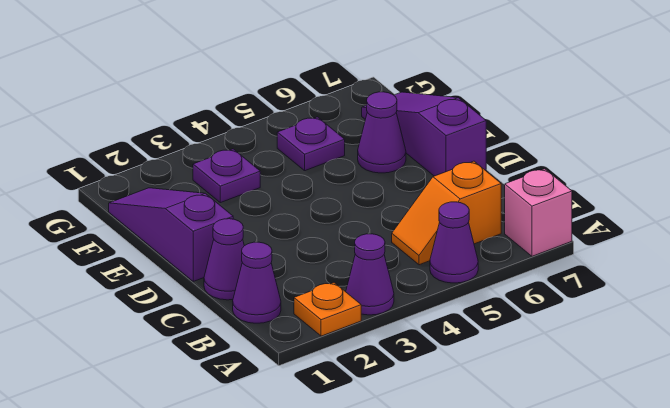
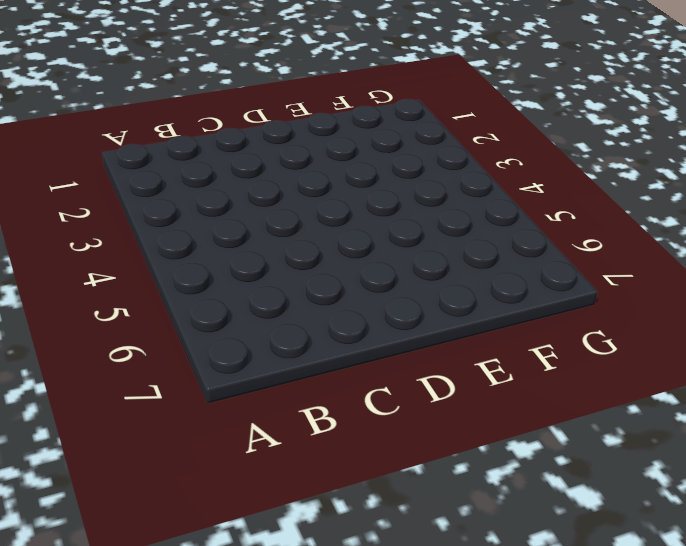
none -> orange plate A2 level 1
none -> purple cone A3 level 1
none -> purple cone A5 level 1

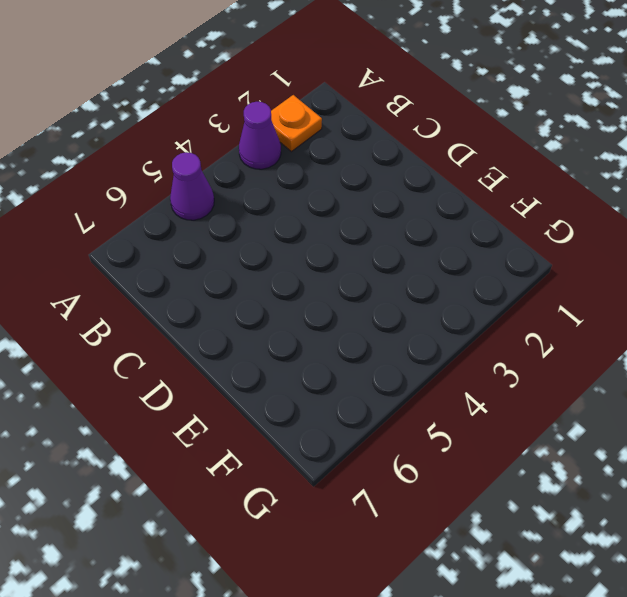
none -> pink brick A7 level 1
none -> purple cone B1 level 1
none -> orange slope B5:B6 level 1 top 6

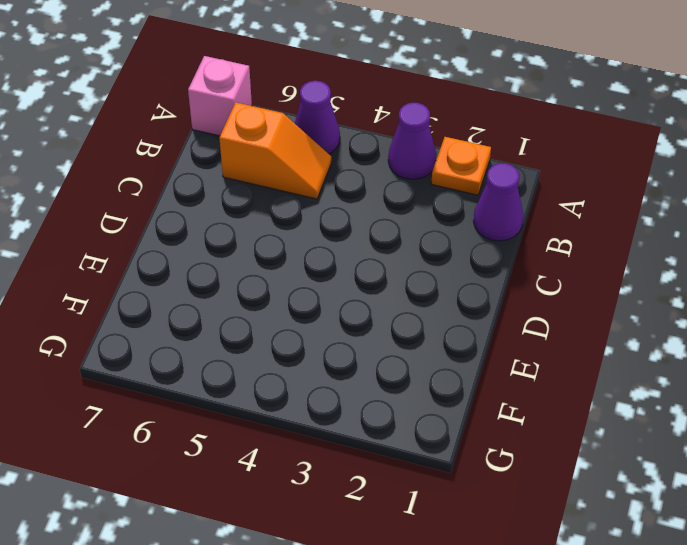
none -> purple cone C1 level 1
none -> purple slope D1:F1 level 1 top D
none -> purple slope D7:F7 level 1 top D

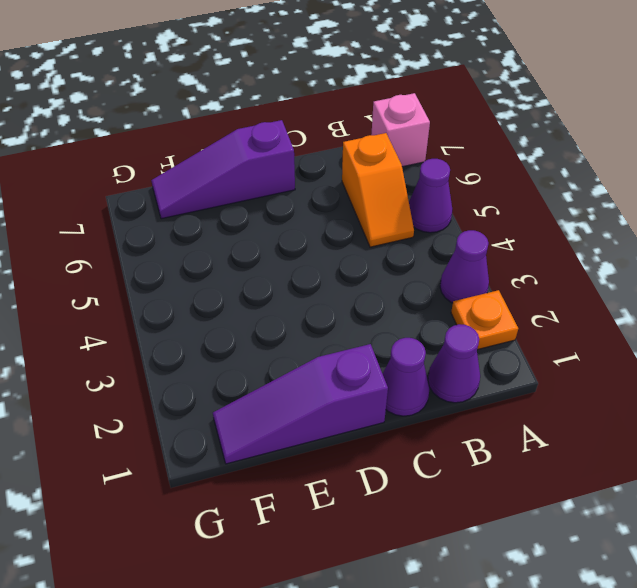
none -> purple cone E6 level 1
none -> purple plate F3 level 1
none -> purple plate F5 level 1

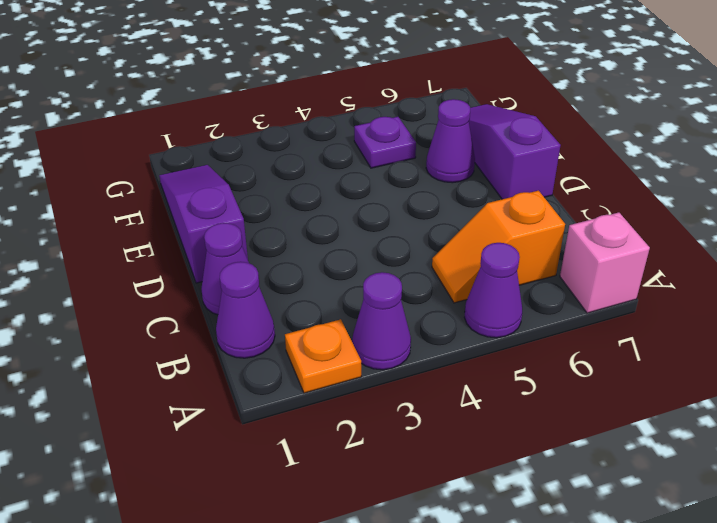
none -> purple plate F3 level 1

